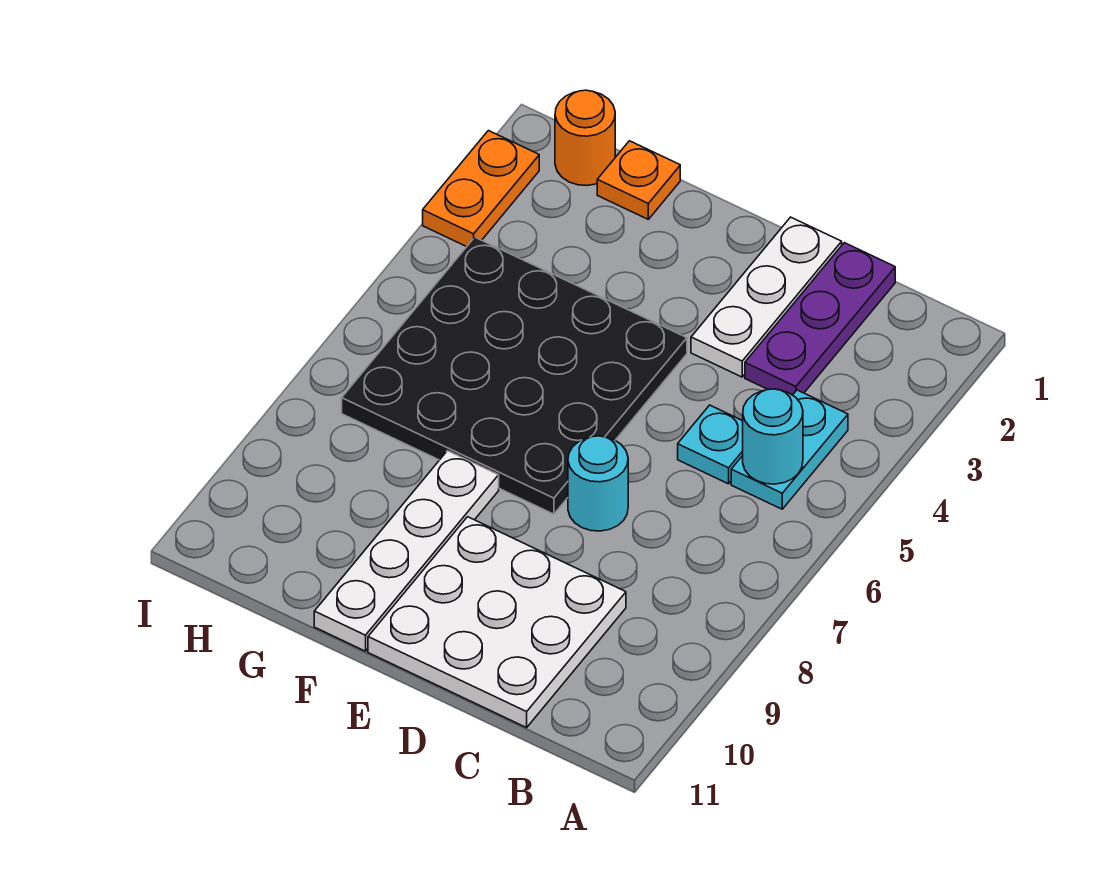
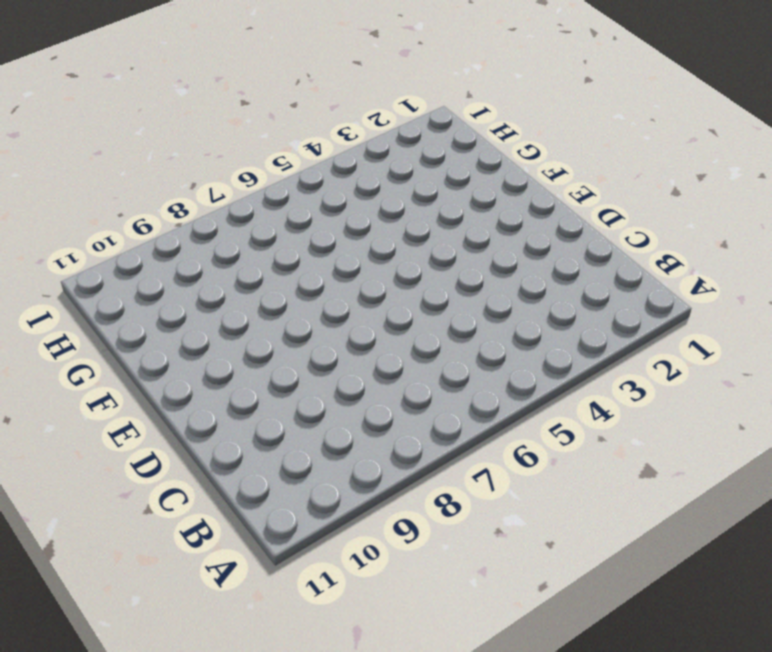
none -> cyan plate B4:B5 level 1
none -> purple plate C1:C3 level 1
none -> cyan plate C5 level 1

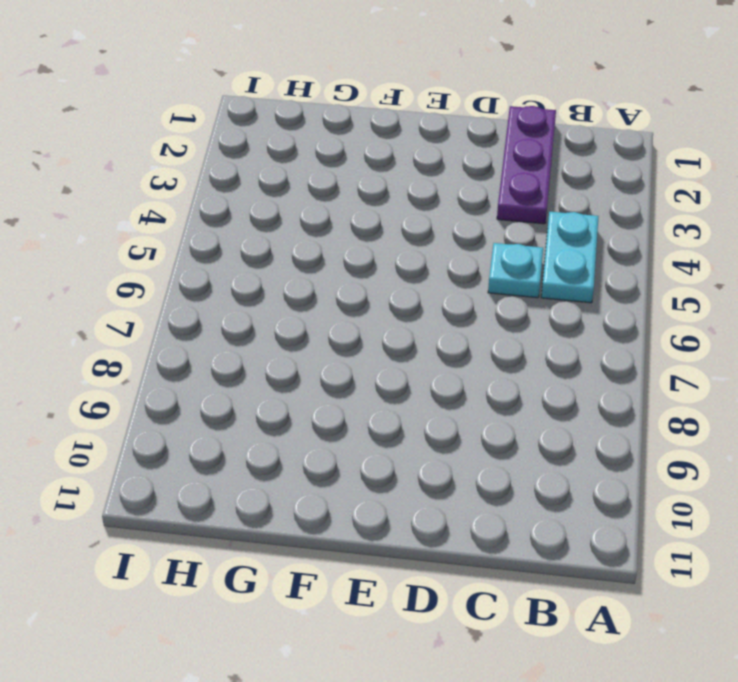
none -> white plate C9:E11 level 1
none -> white plate D1:D3 level 1
none -> cyan round brick D7 level 1

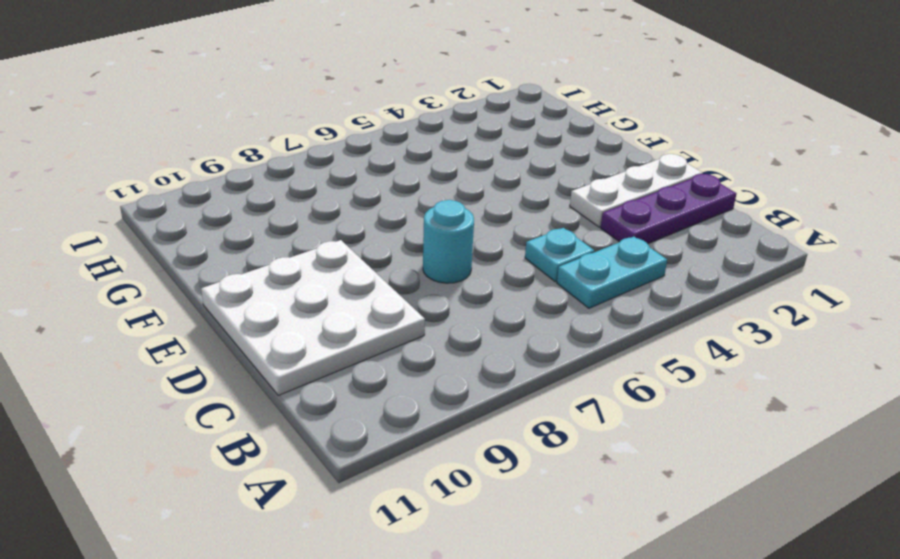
none -> black plate E4:H7 level 1
none -> white plate F8:F11 level 1
none -> orange plate G1 level 1

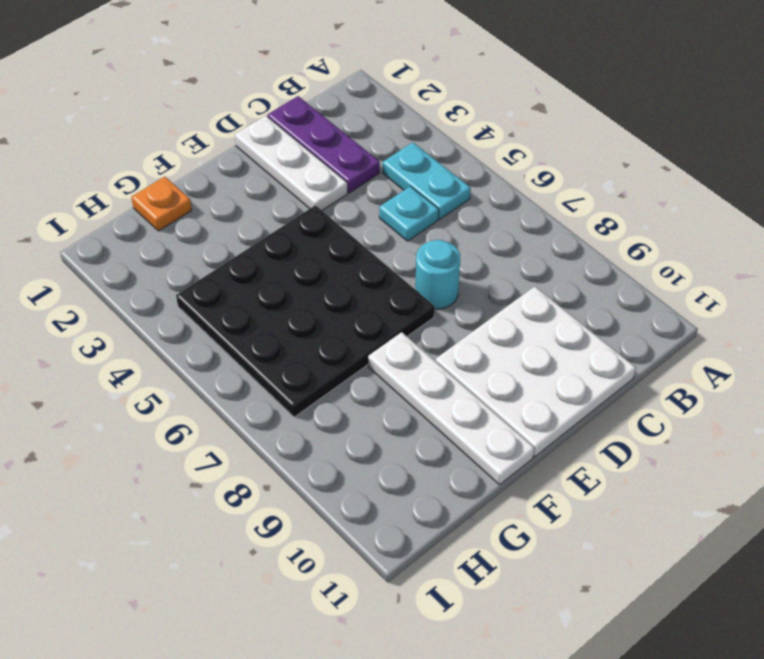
none -> orange round brick H1 level 1
none -> orange plate I2:I3 level 1
none -> cyan round brick B5 level 2

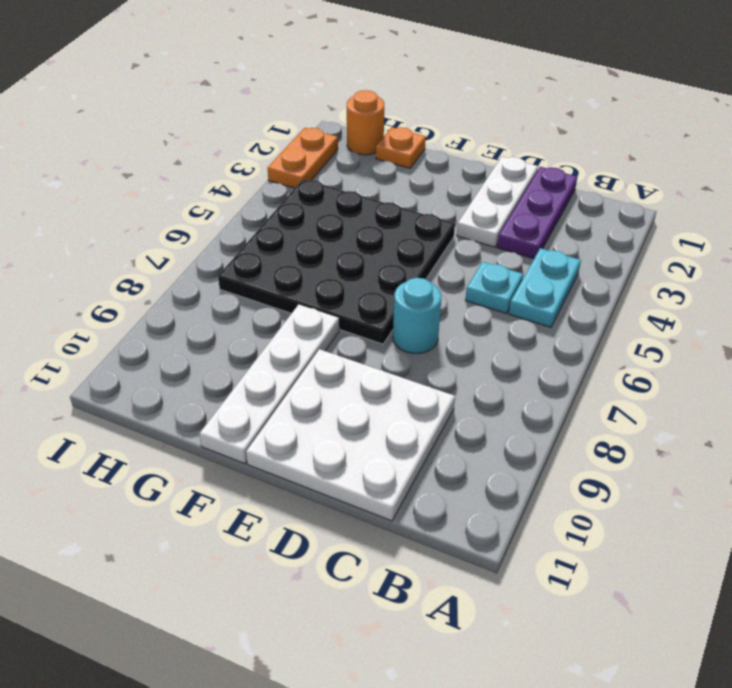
none -> cyan round brick B5 level 2

